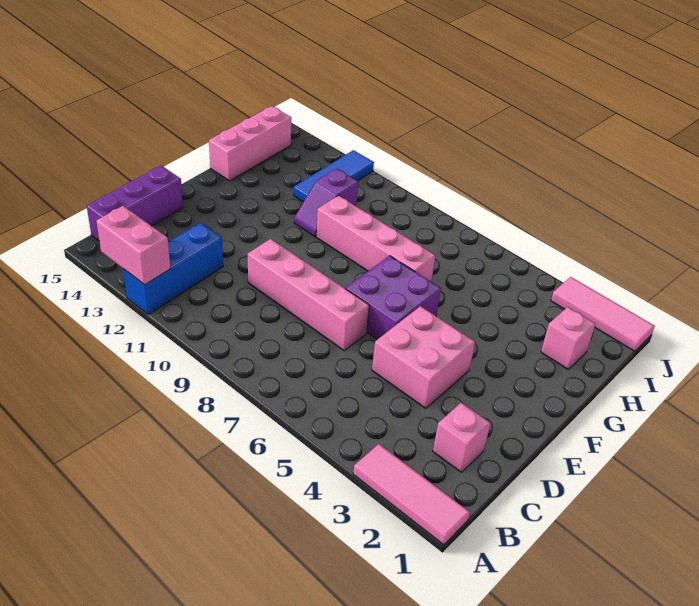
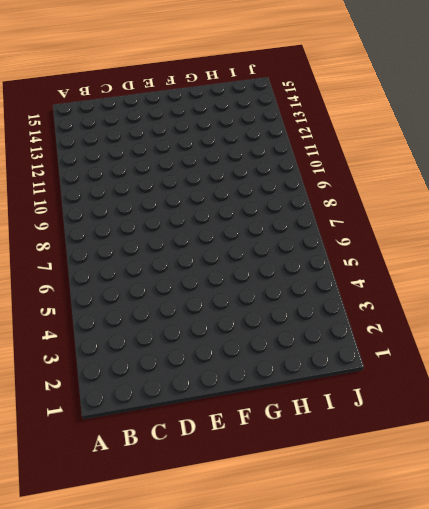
none -> pink tile A1:A3 level 1
none -> blue brick A12:C12 level 1
none -> purple brick B15:D15 level 1

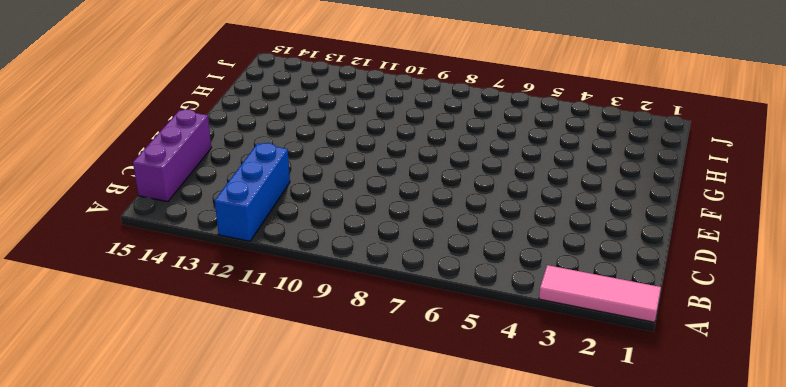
none -> pink brick C2 level 1
none -> pink brick D4:E5 level 1
none -> pink brick D7:D10 level 1

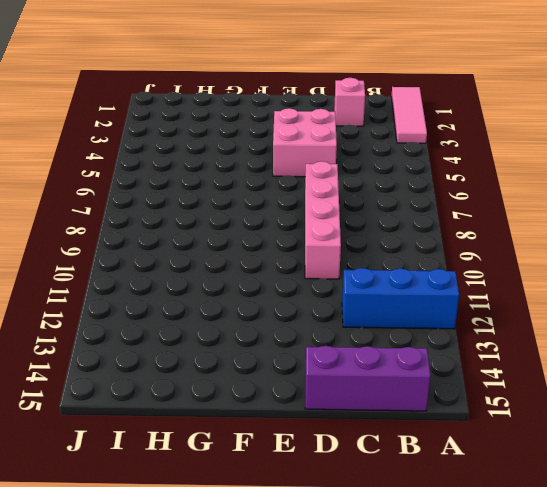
none -> purple brick E6:F7 level 1
none -> pink brick G7:G10 level 1
none -> purple slope G11:H11 level 1 top H

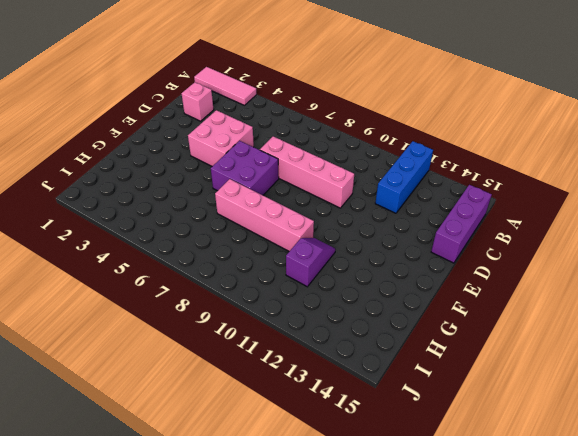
none -> pink brick G15:I15 level 1
none -> pink brick H2 level 1
none -> blue tile H12:J12 level 1

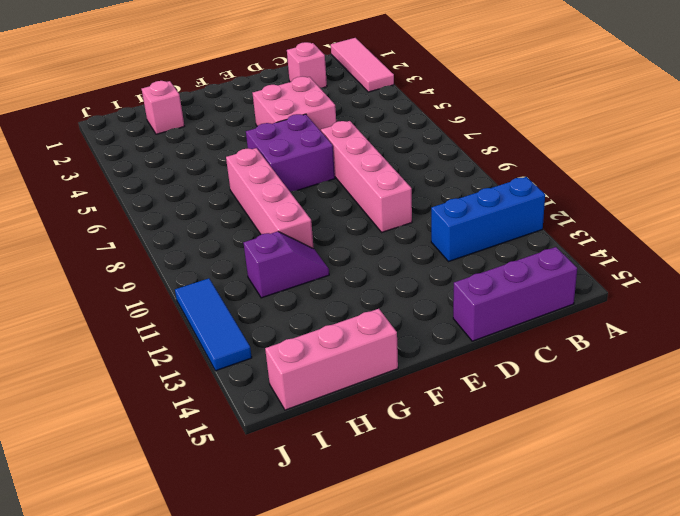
blue tile J11:J13 level 1 -> blue tile H12:J12 level 1
none -> pink tile J1:J3 level 1
none -> pink brick A12:A13 level 2

